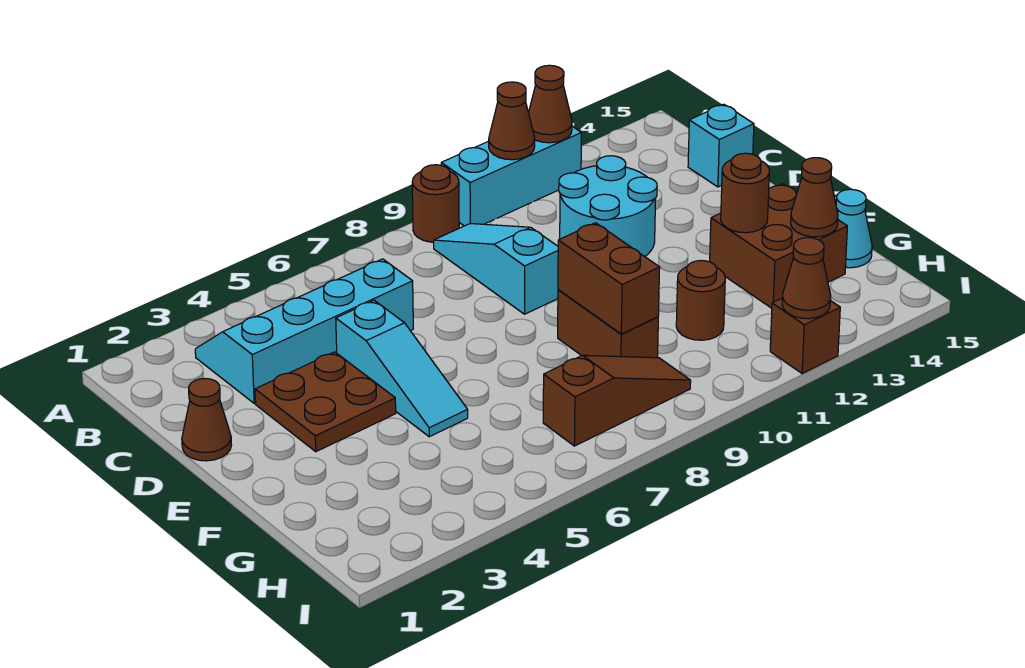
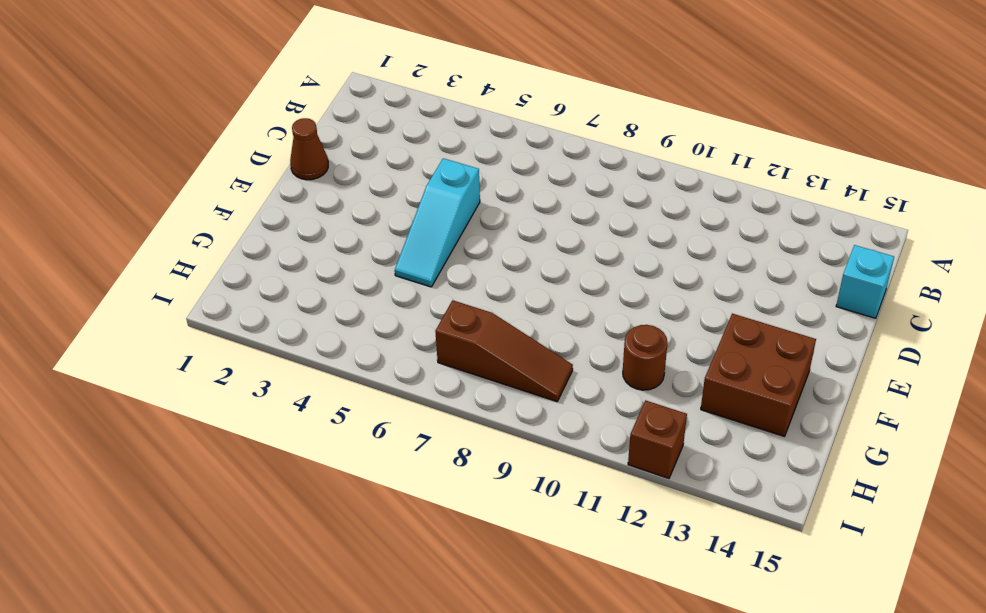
none -> brown round brick A9 level 1
none -> cyan brick A10:A12 level 1
none -> cyan slope B3:C6 level 1 top C

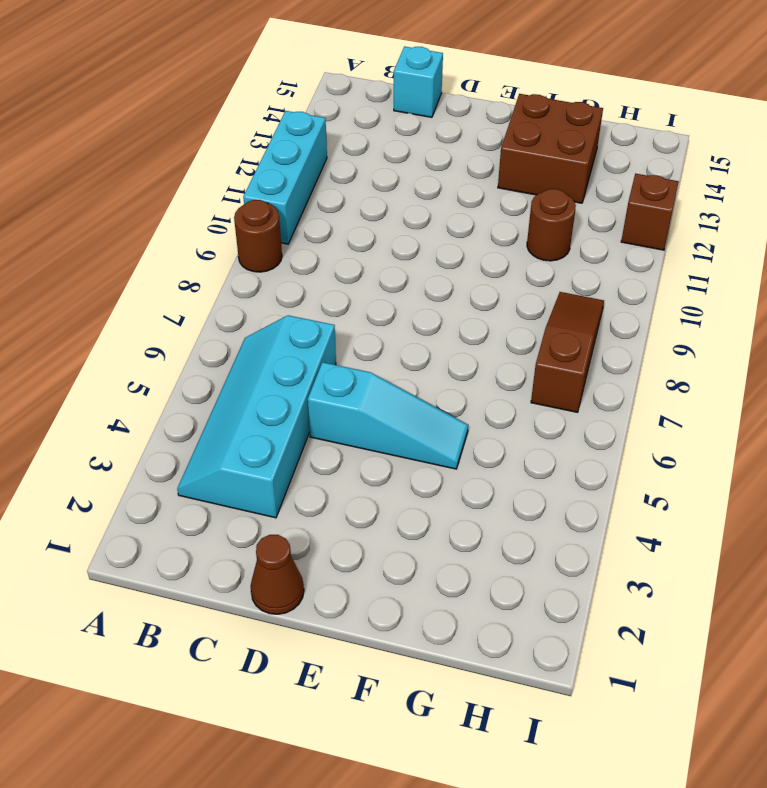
none -> cyan slope B9:D9 level 1 top D
none -> cyan round brick C11:D12 level 1
none -> brown plate D3:E4 level 1

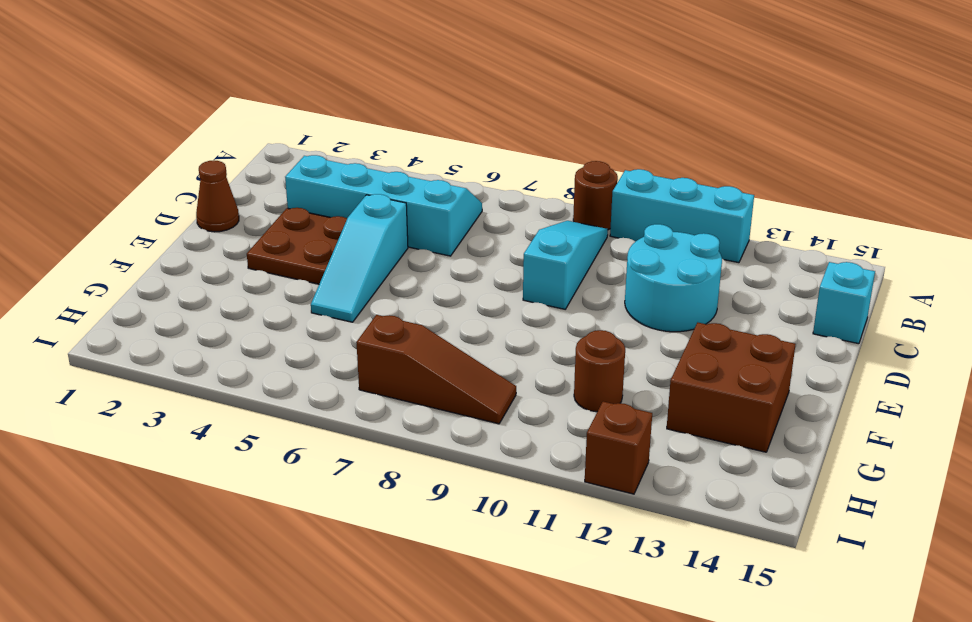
none -> brown brick F9:G9 level 1
none -> cyan cone G15 level 1
none -> brown cone A11 level 2

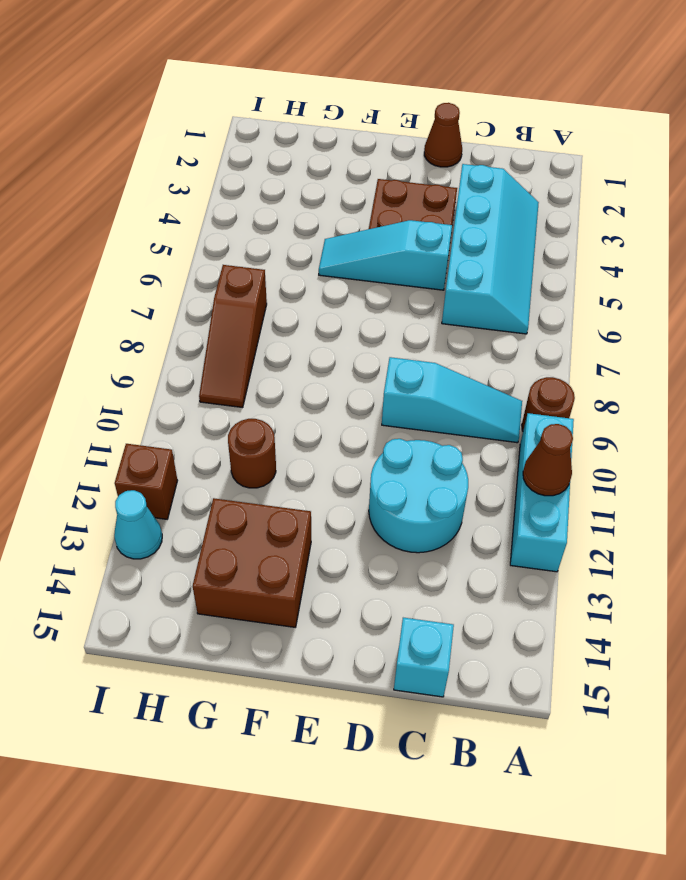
cyan cone I13 level 1 -> cyan cone G15 level 1
none -> brown brick F9:G9 level 1
none -> brown cone A12 level 2
none -> brown brick F9:G9 level 2

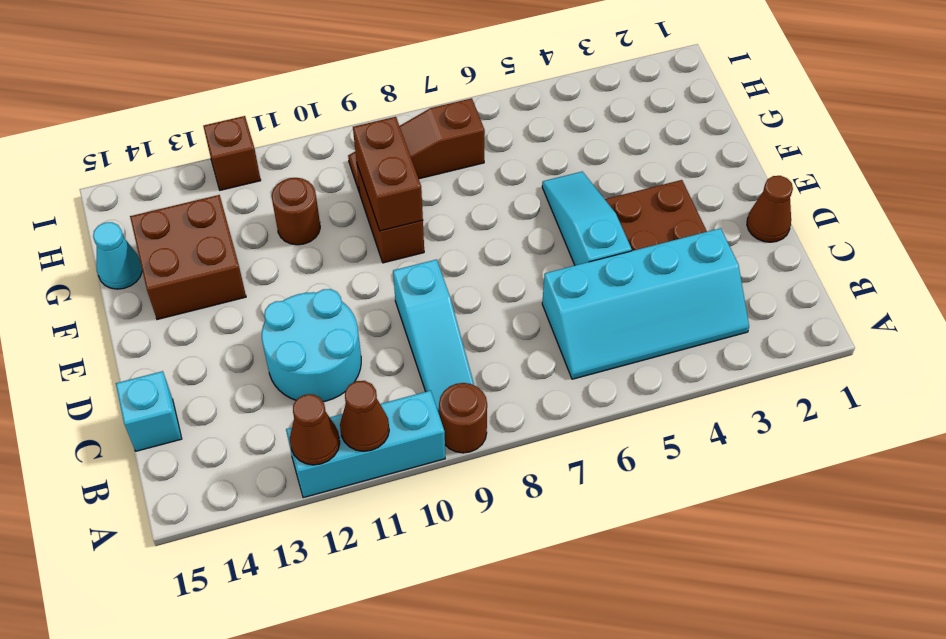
none -> brown round brick F13 level 2
none -> brown cone G14 level 2
none -> brown cone I12 level 2

